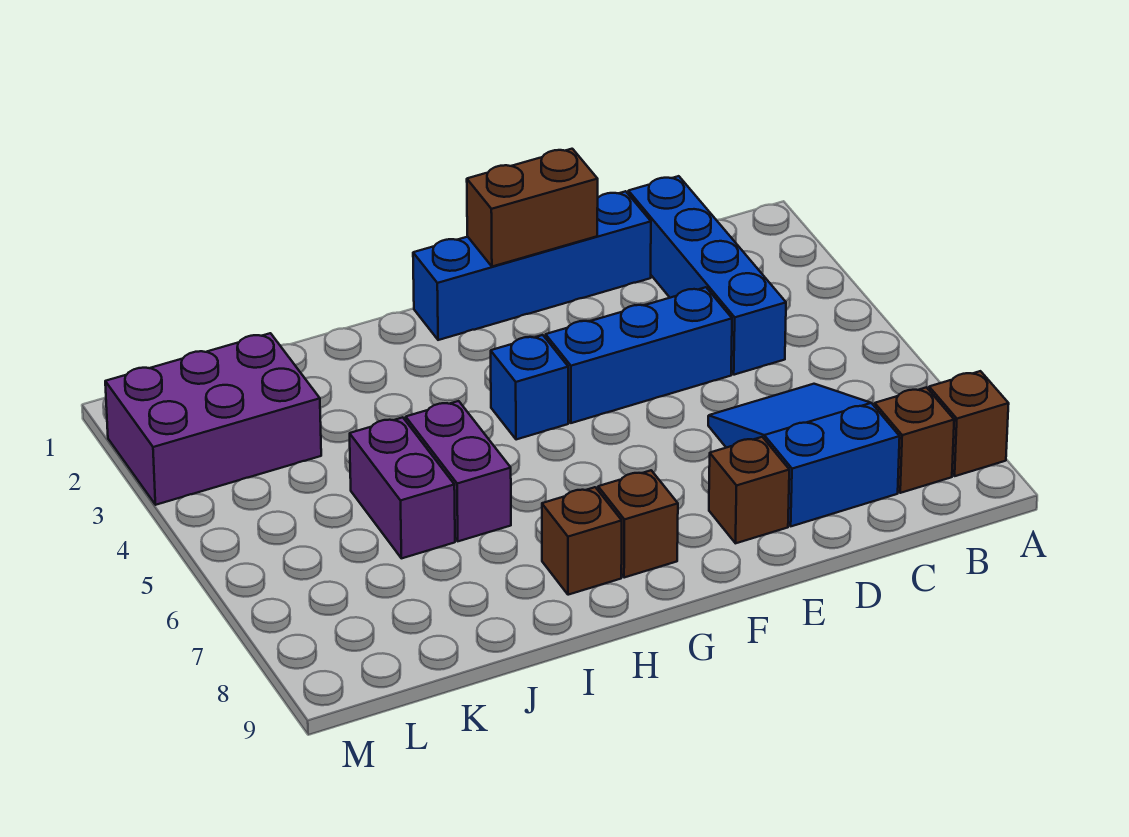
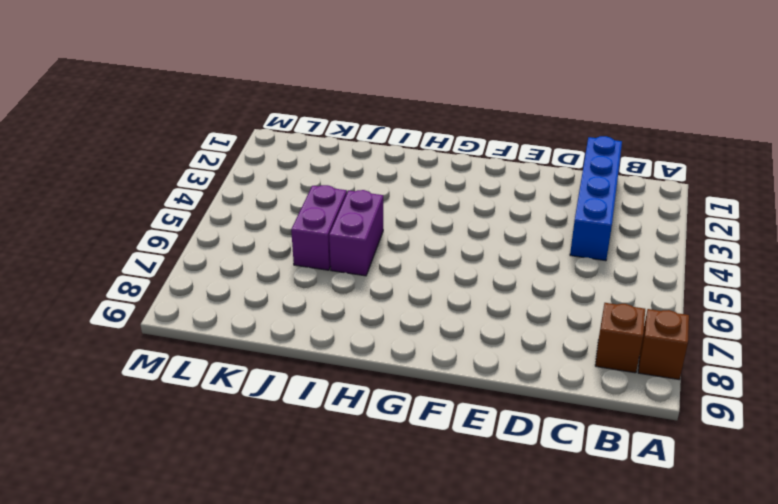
none -> blue slope C6:D8 level 1 top 8
none -> blue brick D1:G1 level 1
none -> blue brick D4:F4 level 1

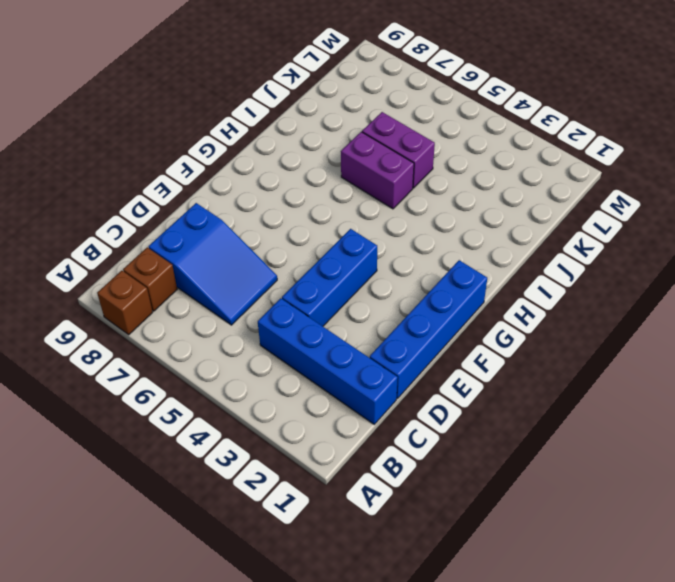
none -> brown brick E8 level 1
none -> blue brick G4 level 1
none -> brown brick G8 level 1

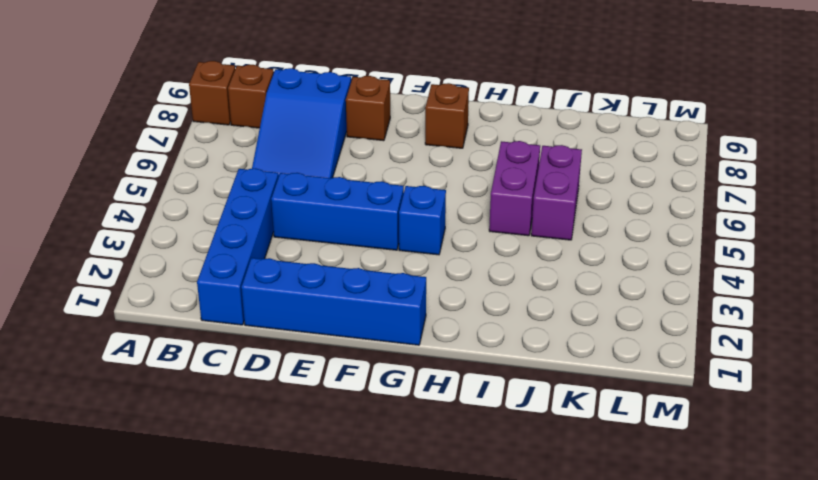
none -> brown brick H8 level 1
none -> purple brick K2:M3 level 1
none -> brown brick E1:F1 level 2

